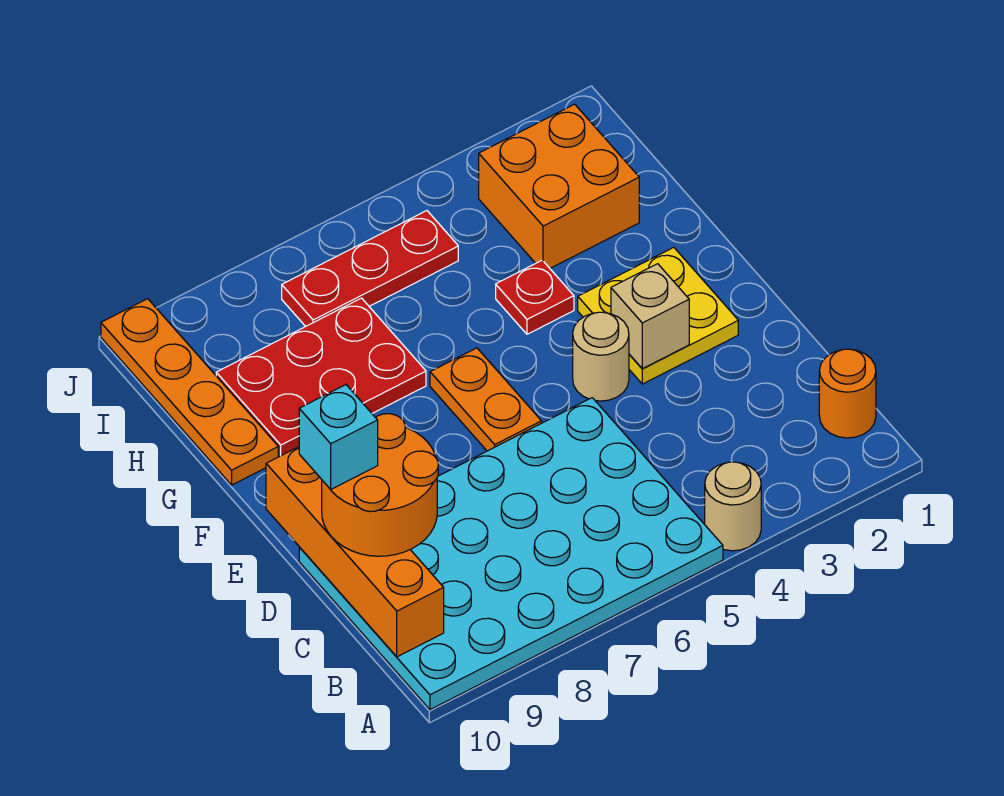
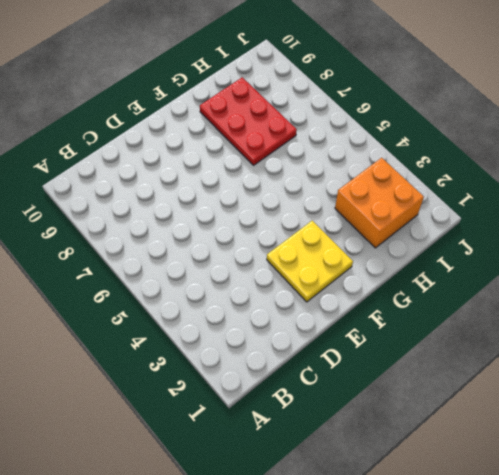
none -> tan round brick A4 level 1
none -> cyan plate A5:D10 level 1
none -> orange round brick B1 level 1

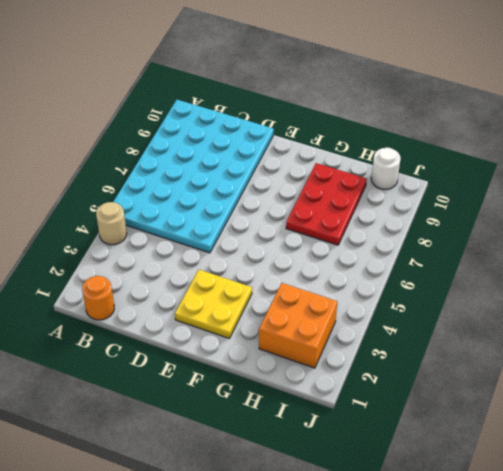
white round brick I10 level 1 -> orange plate G10:J10 level 1
none -> tan round brick E4 level 1
none -> orange plate E6:F6 level 1
none -> red plate G4 level 1

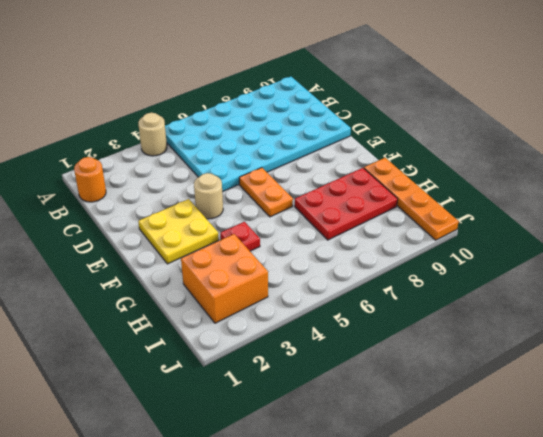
none -> red plate I5:I7 level 1
none -> orange brick B10:E10 level 2
none -> tan brick E3 level 2

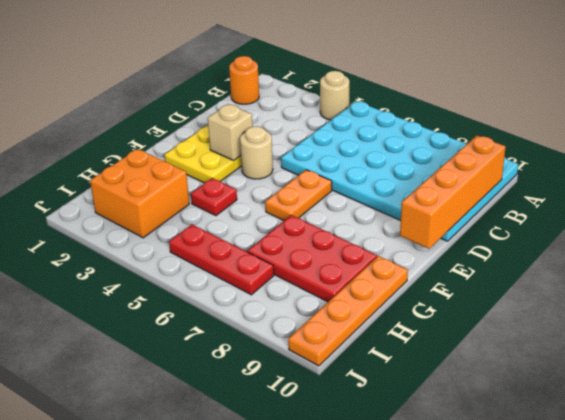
none -> orange round brick C9:D10 level 3
none -> cyan brick D10 level 4

